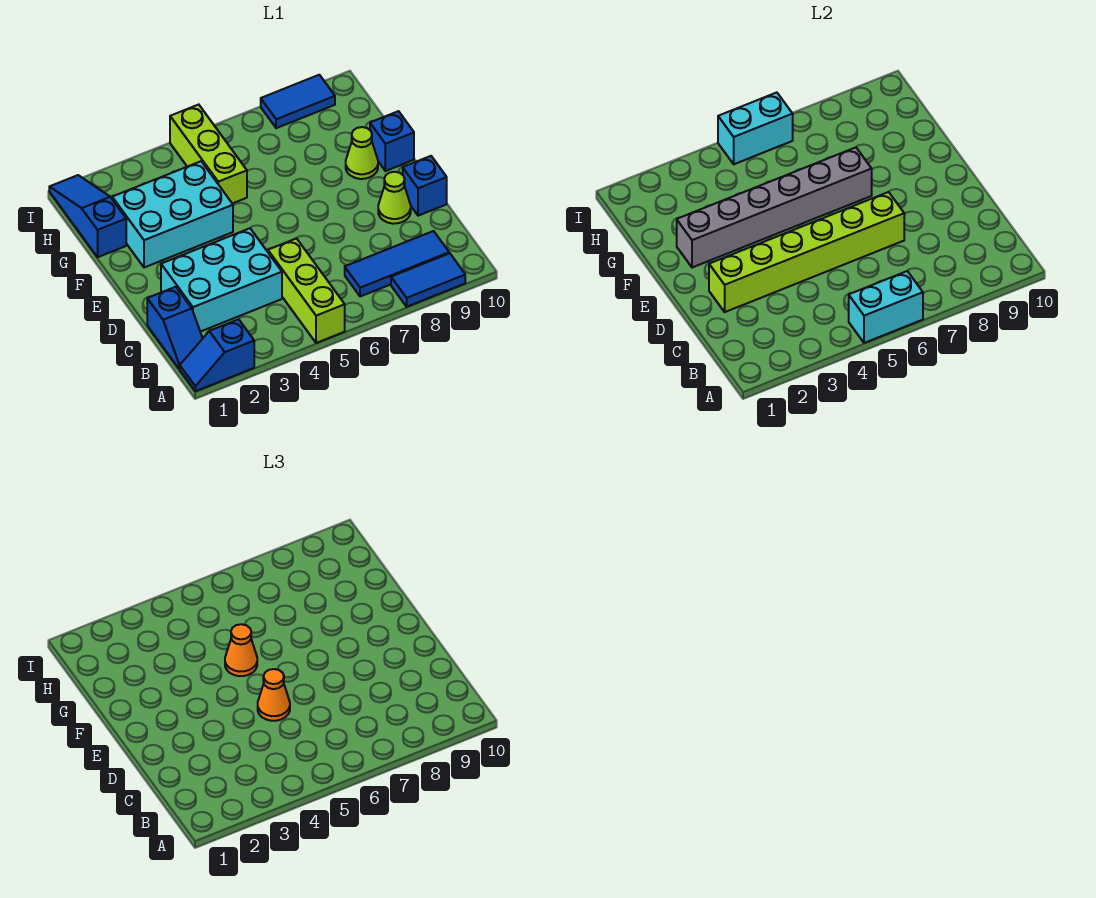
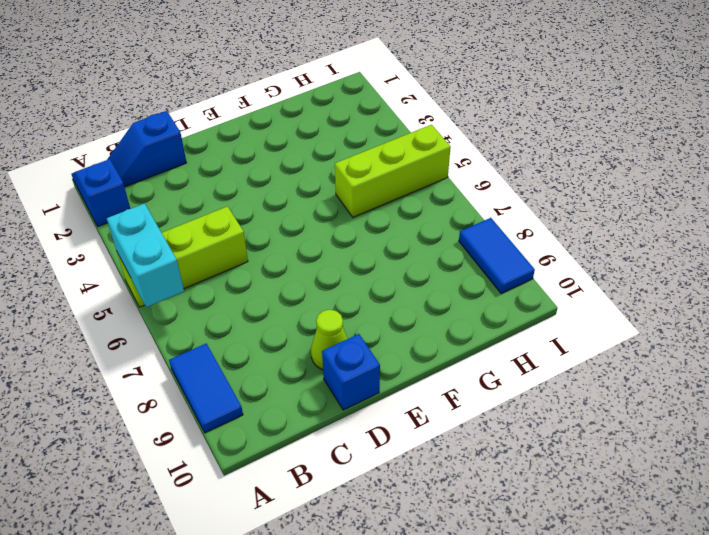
none -> blue tile B7:B9 level 1
none -> cyan brick C2:D4 level 1
none -> cyan brick F2:G4 level 1

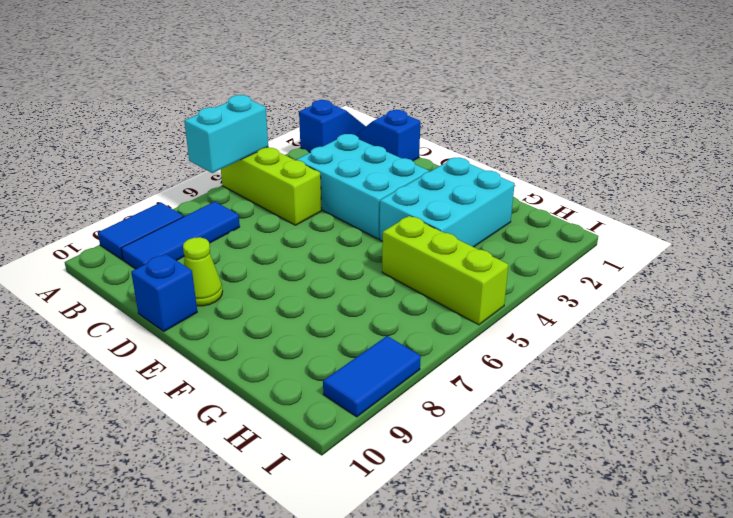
cyan brick C3:E4 level 1 -> cyan brick C2:D4 level 1
none -> lime cone F9 level 1
none -> blue brick F10 level 1
none -> blue slope G1:I1 level 1 top G

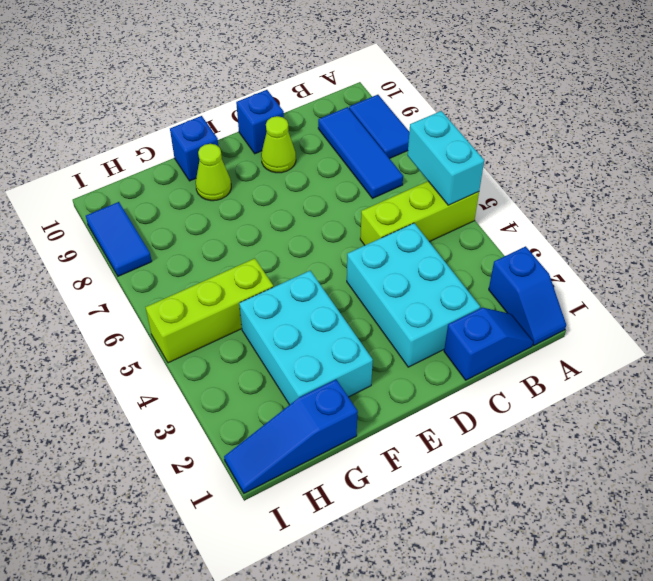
none -> lime brick D2:D7 level 2
none -> grey brick F2:F7 level 2
none -> cyan brick I5:I6 level 2

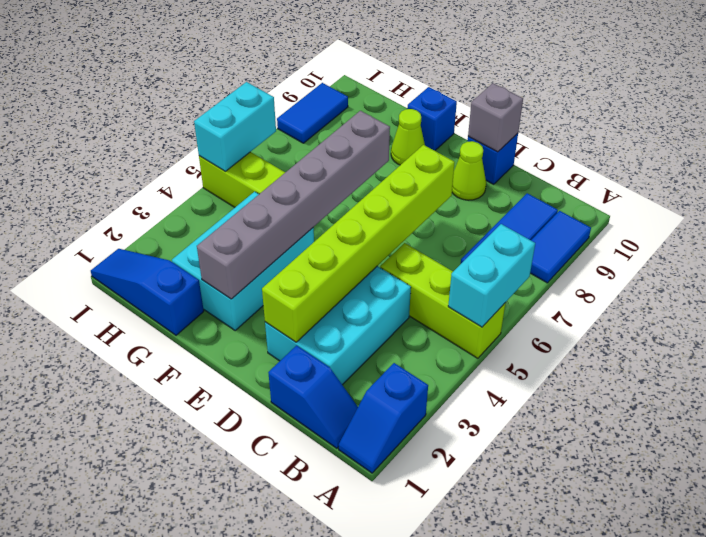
grey brick D10 level 2 -> none
none -> orange cone D5 level 3
none -> orange cone F5 level 3

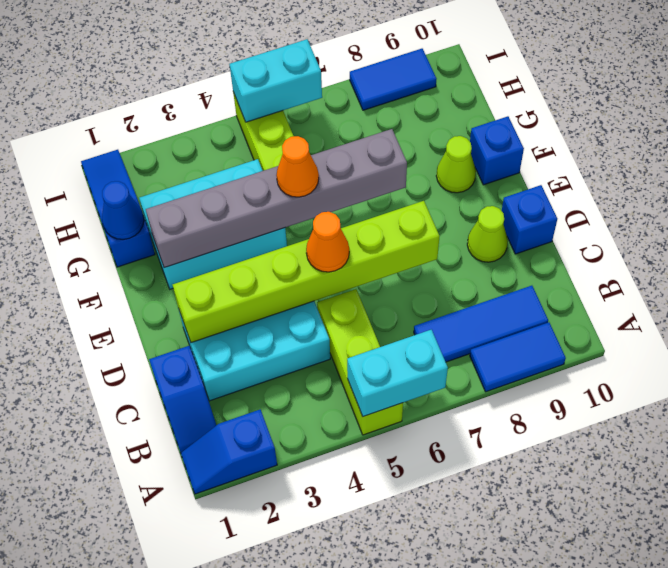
blue cone G1 level 2 -> none

